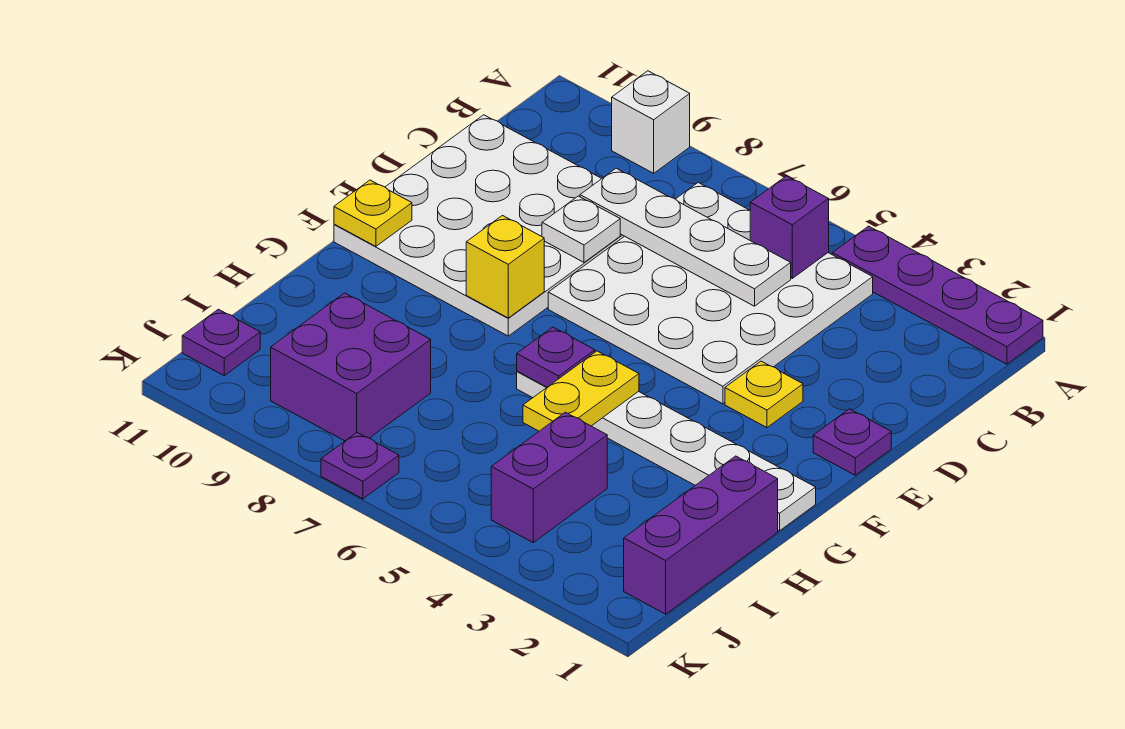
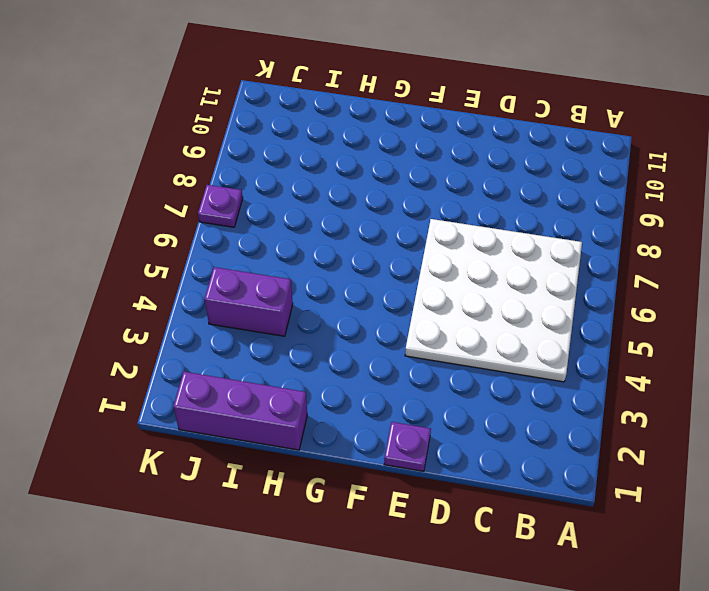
none -> purple plate A1:A4 level 1
none -> white brick A9 level 1
none -> white plate C8:F11 level 1

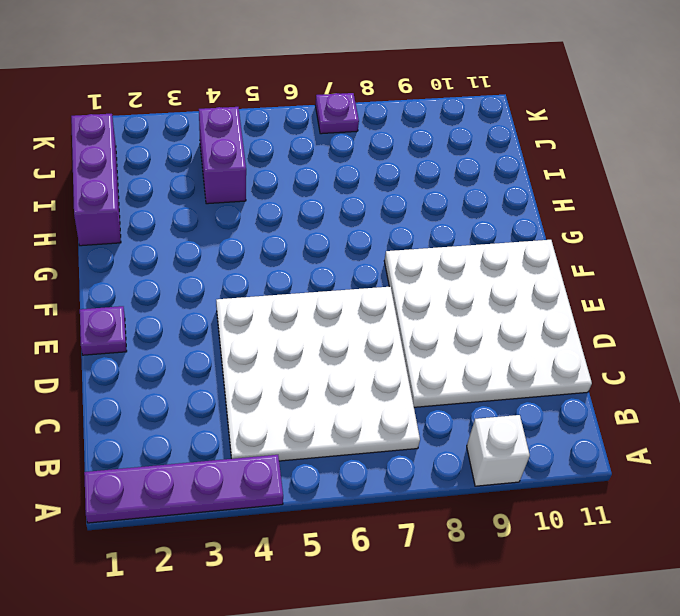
none -> yellow plate E3 level 1
none -> white plate G1:G6 level 1
none -> purple brick I8:J9 level 1

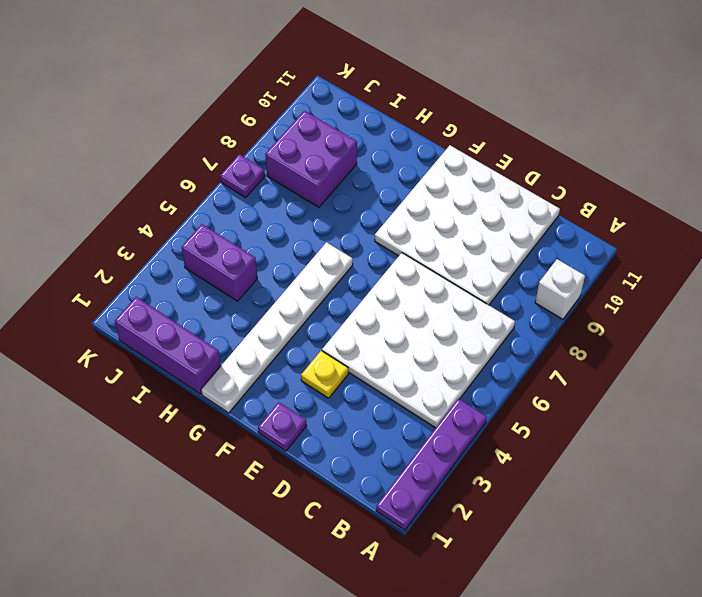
none -> purple plate J11 level 1
none -> purple brick B5 level 2
none -> white plate C5:C8 level 2

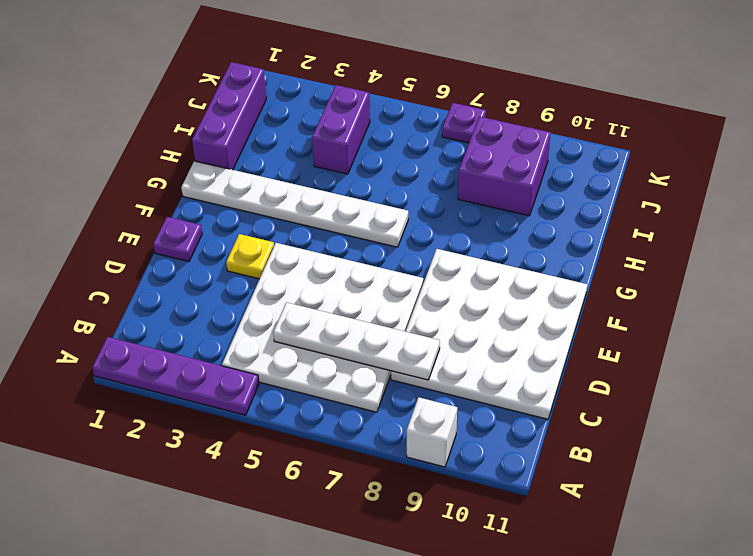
none -> purple plate J11 level 1
none -> purple brick B5 level 2
none -> white plate D8 level 2

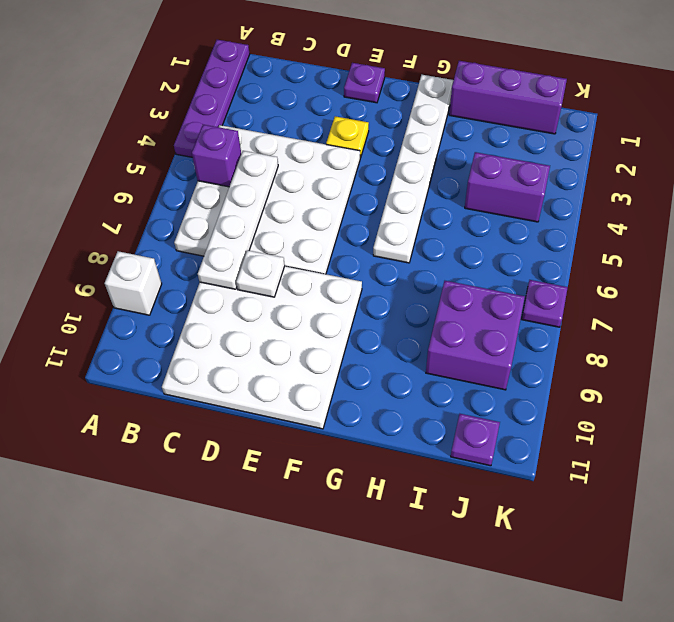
none -> yellow brick F8 level 2
none -> yellow plate F11 level 2
none -> yellow plate G5:H5 level 2

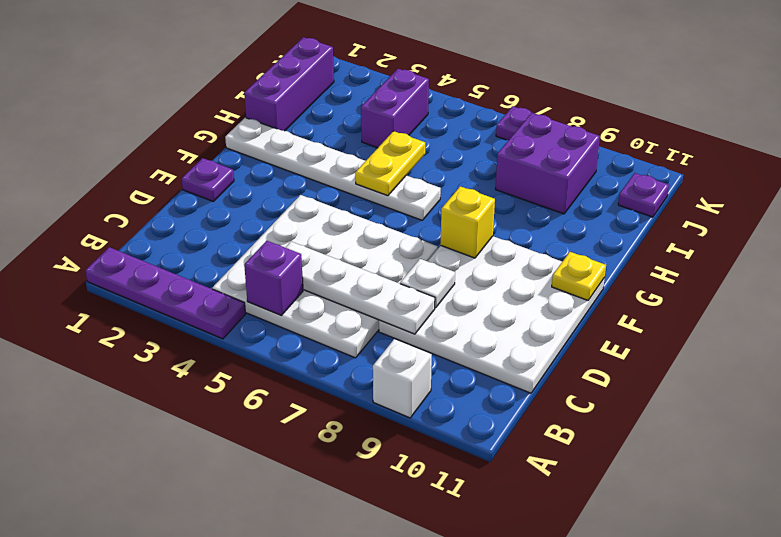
none -> yellow plate E3 level 1
none -> purple plate G6 level 2

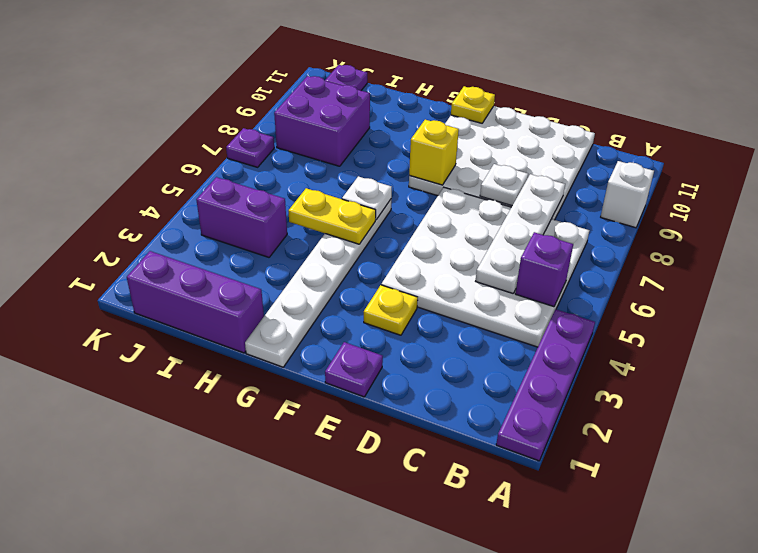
white plate G6 level 2 -> purple plate G6 level 2

